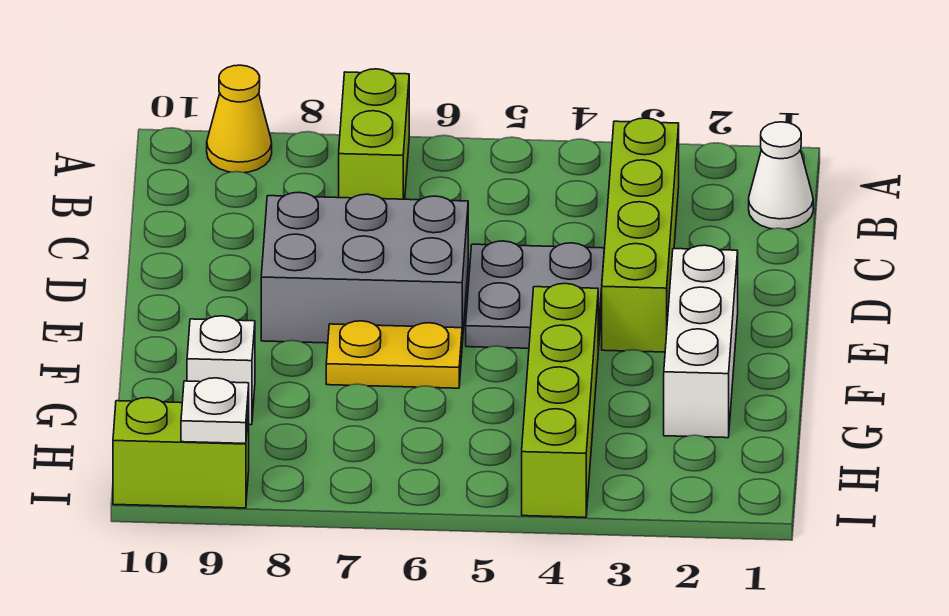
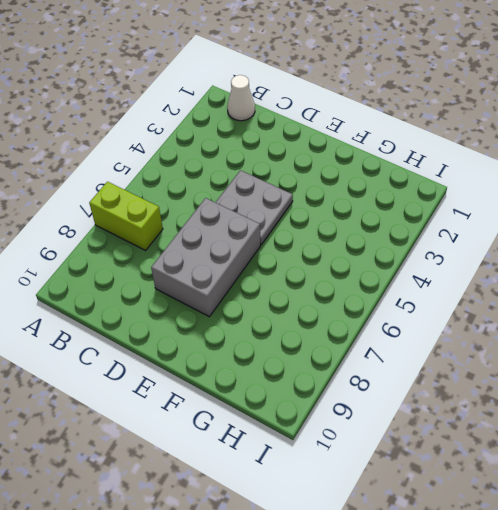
none -> yellow cone A9 level 1
none -> lime brick B3:E3 level 1
none -> white brick E2:G2 level 1

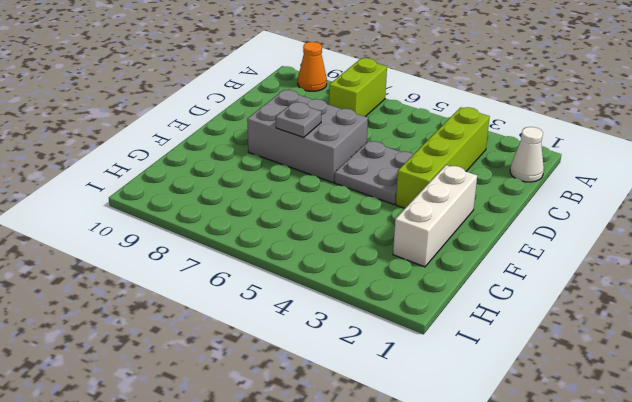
orange cone A9 level 1 -> yellow cone A9 level 1
grey plate E7 level 2 -> none
none -> lime brick F4:I4 level 1
none -> yellow plate F6:F7 level 1
none -> white brick G9 level 1

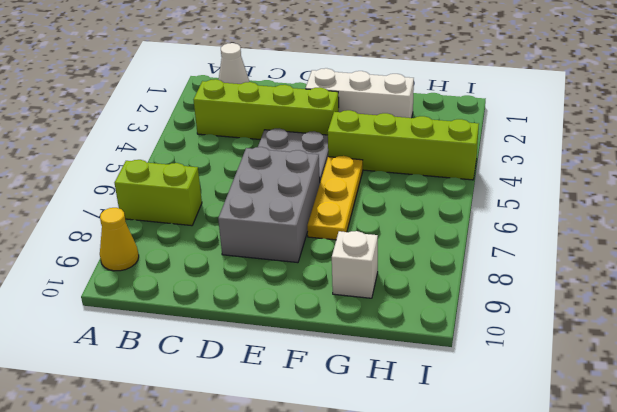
yellow plate F5:F7 level 1 -> yellow plate F6:F7 level 1
none -> lime brick I9:I10 level 1
none -> white plate I9 level 2

